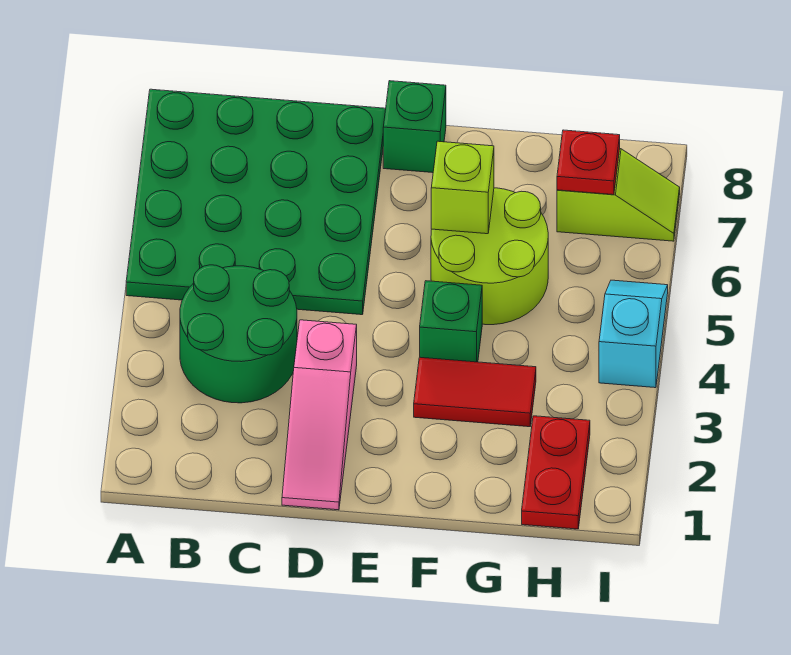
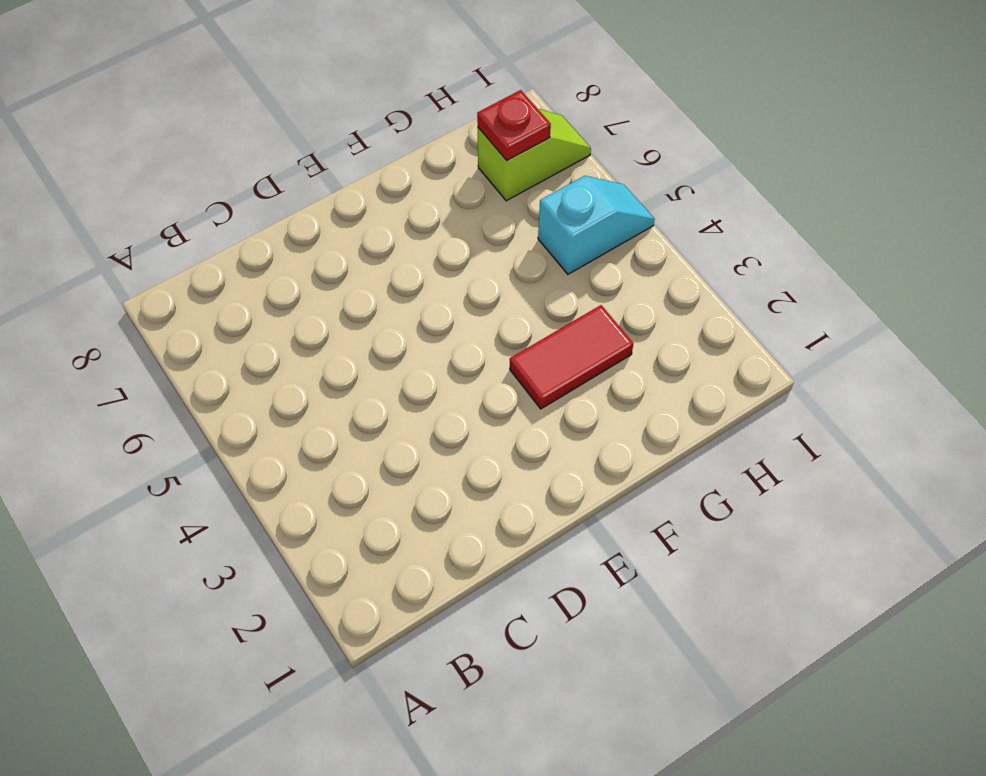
cyan slope H5:I5 level 1 top H -> cyan slope I4:I5 level 1 top 4
none -> green plate A5:D8 level 1
none -> green round brick B3:C4 level 1
none -> pink slope D1:D3 level 1 top 3

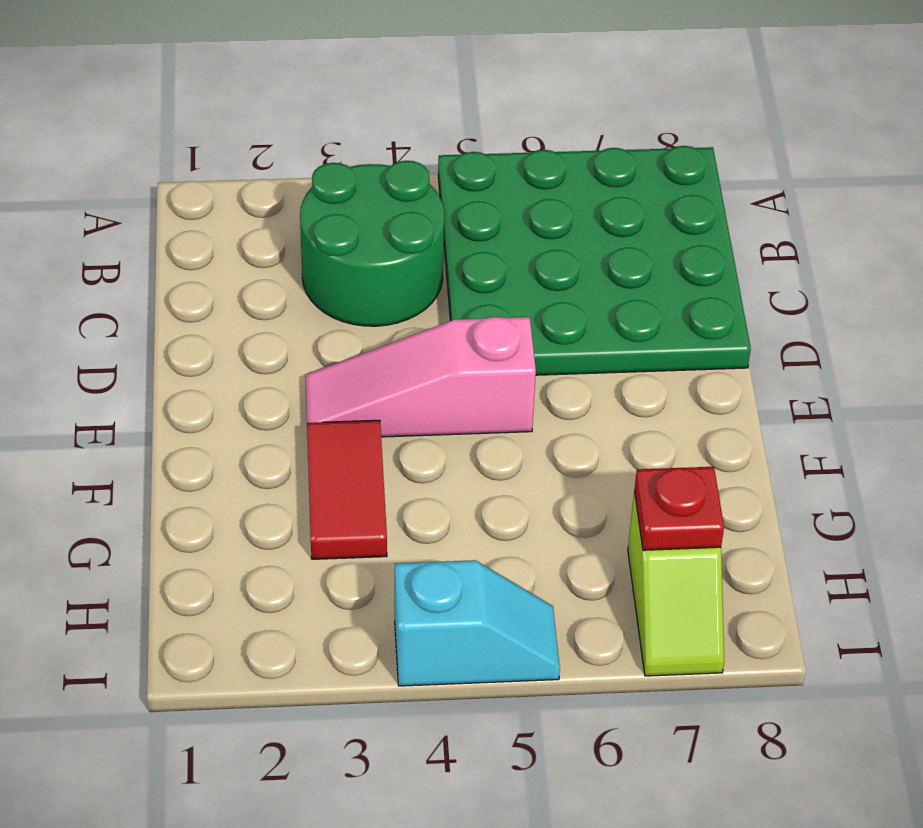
pink slope E3:E5 level 1 top 5 -> pink slope D1:D3 level 1 top 3
none -> green brick E8 level 1
none -> green brick F4 level 1
none -> lime round brick F5:G6 level 1

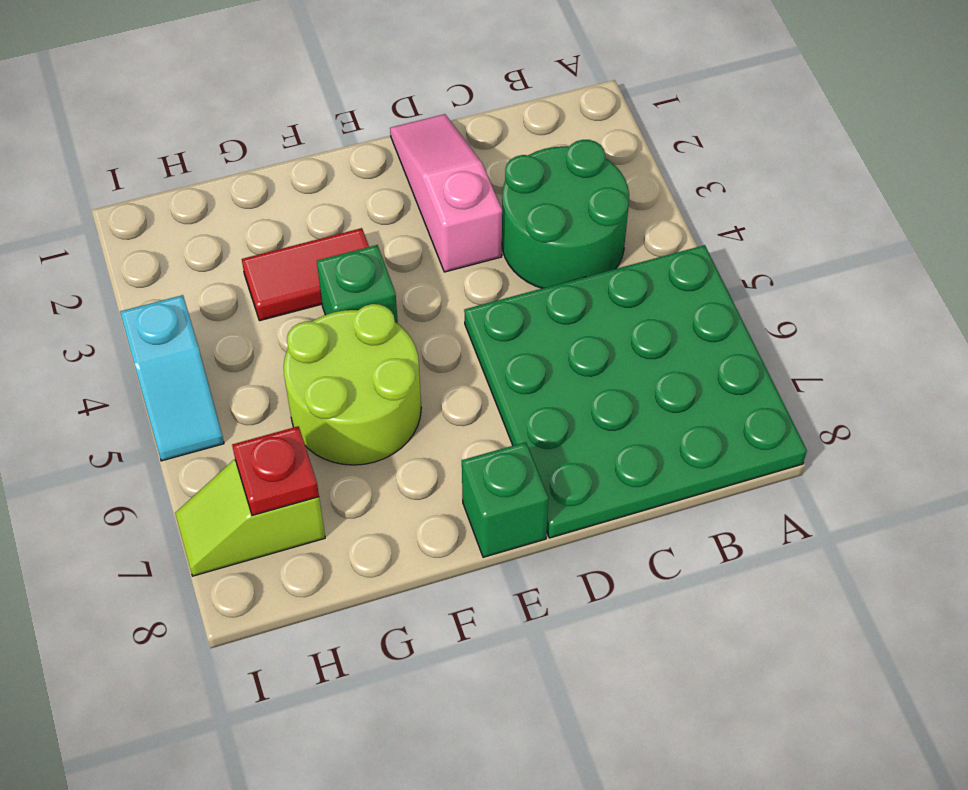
none -> red plate H1:H2 level 1
none -> lime brick F6 level 2

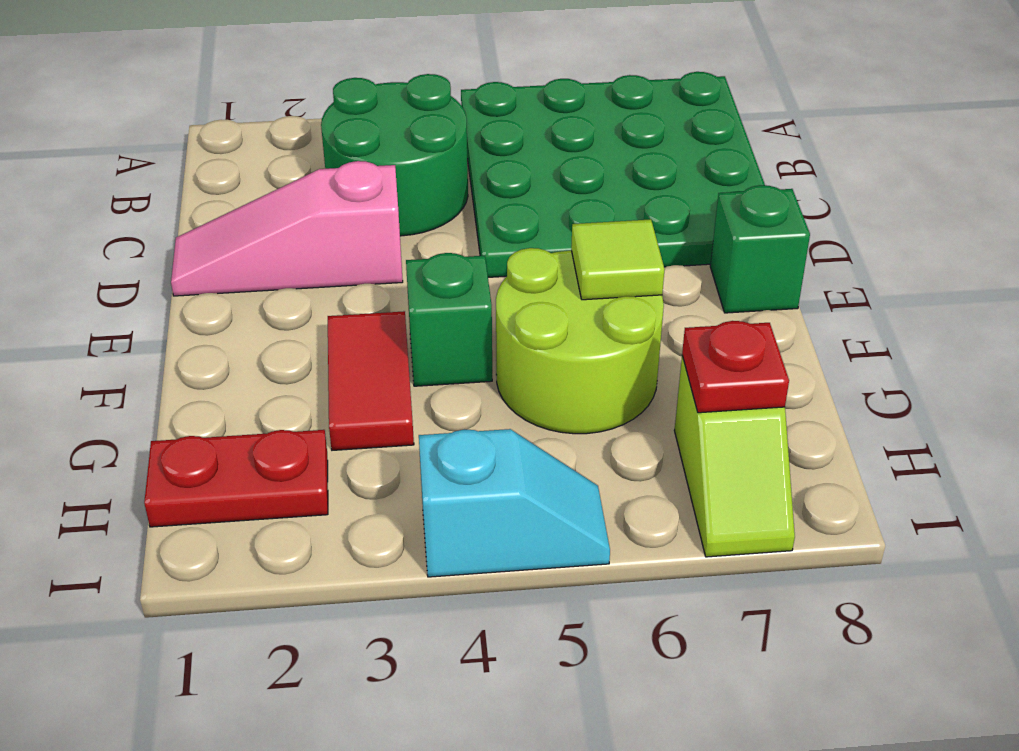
lime tile F6 level 2 -> lime brick F6 level 2

